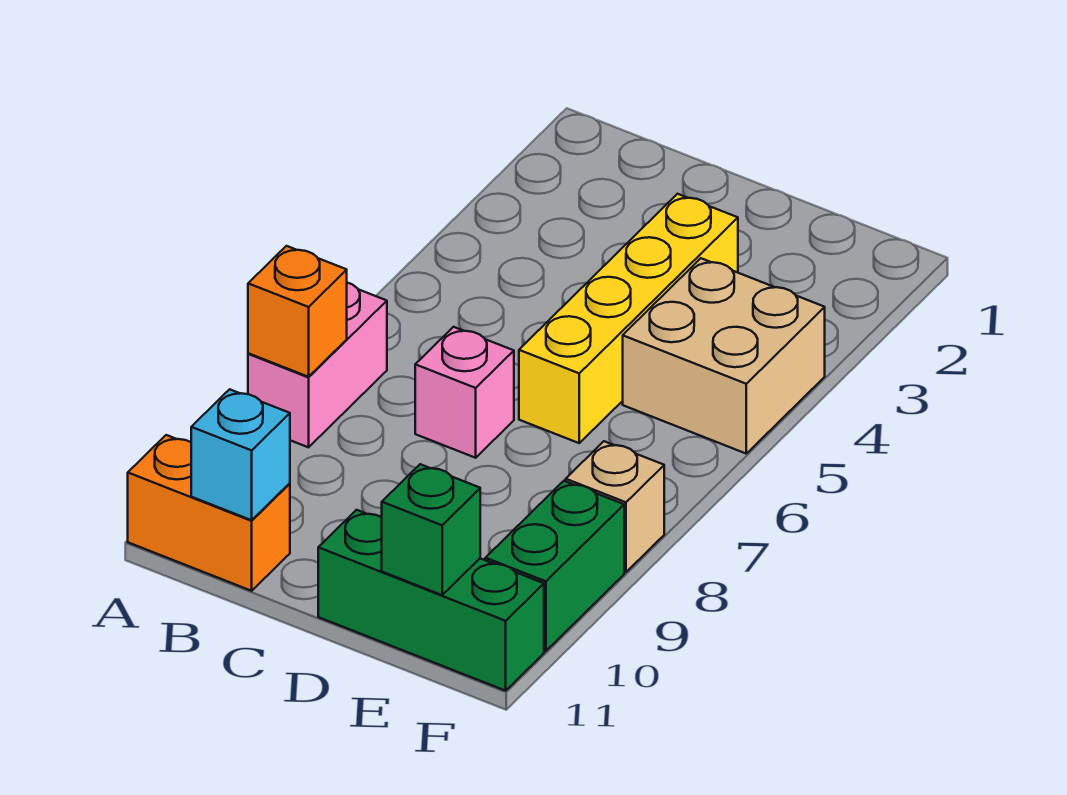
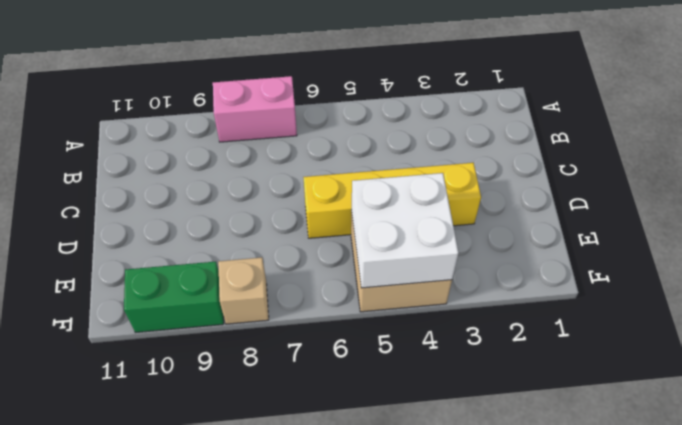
white brick E4:F5 level 2 -> none
none -> orange brick A11:B11 level 1
none -> pink brick C7 level 1

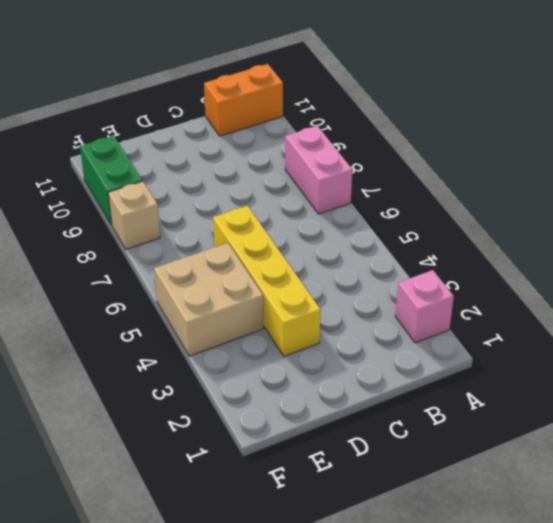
pink brick A2 level 1 -> pink brick C7 level 1
none -> green brick D11:F11 level 1
none -> orange brick A8 level 2

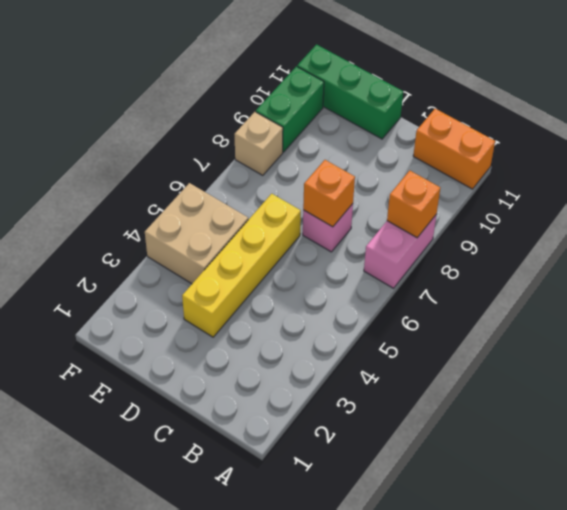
orange brick C7 level 2 -> none
none -> cyan brick B11 level 2
none -> green brick E11 level 2

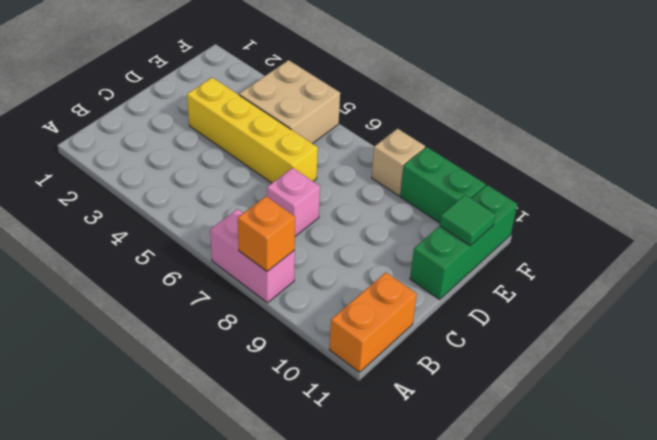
green tile E11 level 2 -> green brick E11 level 2
none -> cyan brick B11 level 2

